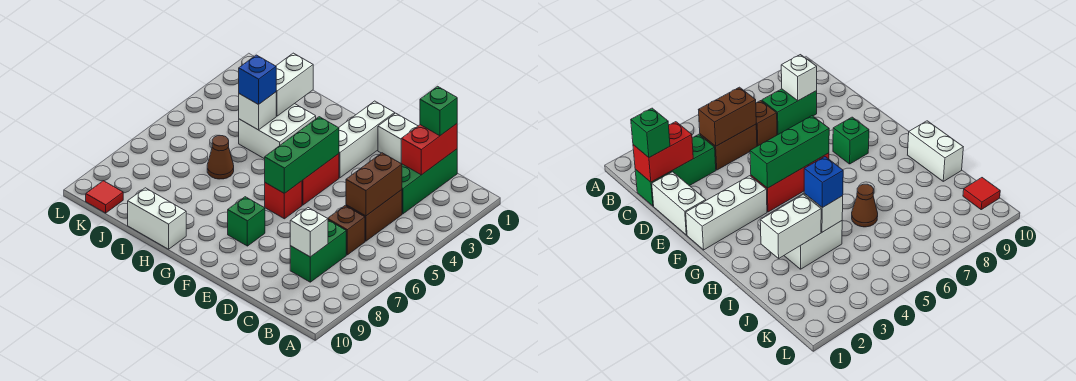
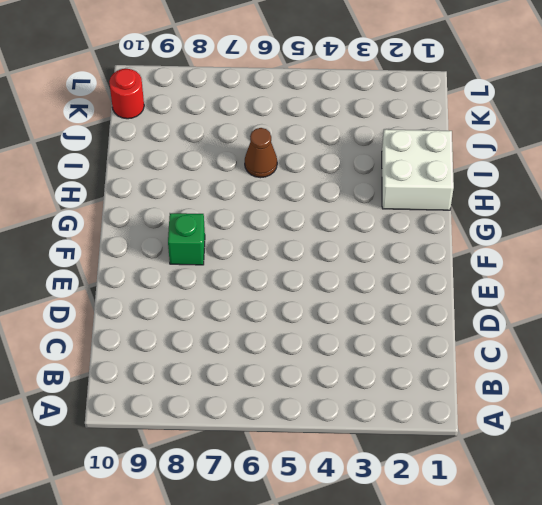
white brick H1:I2 level 1 -> white brick H3:I4 level 1
red round brick K10 level 1 -> red tile K10 level 1
none -> green brick C1:C3 level 1
none -> brown brick C4:C5 level 1
none -> brown brick C6 level 1

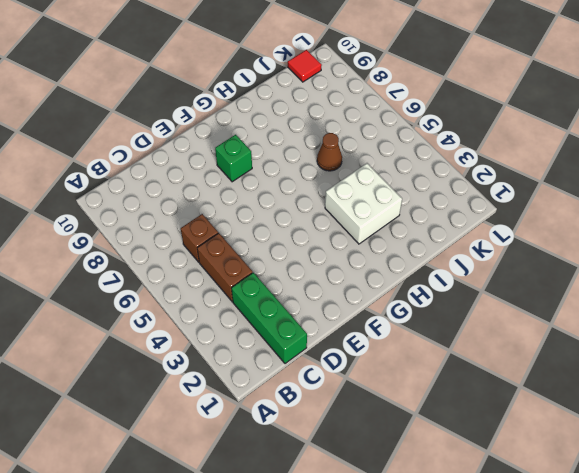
none -> green brick C7:C8 level 1
none -> white brick D1:E1 level 1
none -> white brick F1:F3 level 1

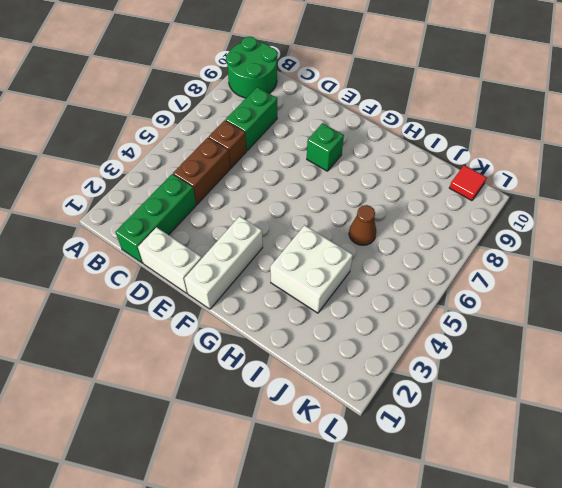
green round brick A9:B10 level 1 -> none
none -> red brick F4:F5 level 1
none -> red brick F6 level 1
none -> white brick H10:I10 level 1

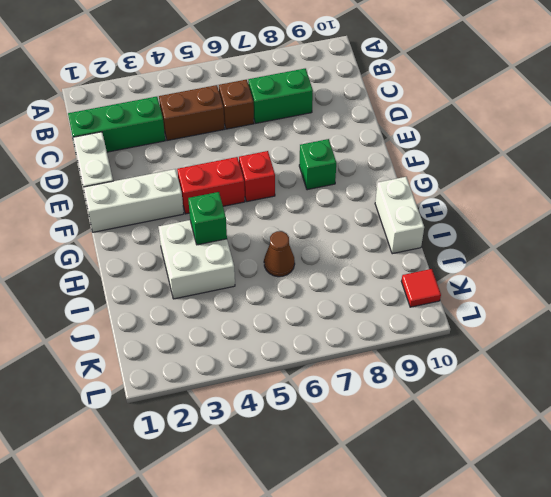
green brick H4 level 2 -> green brick C1 level 3
none -> red brick C1:C2 level 2
none -> brown brick C4:C5 level 2
none -> white brick C8 level 2

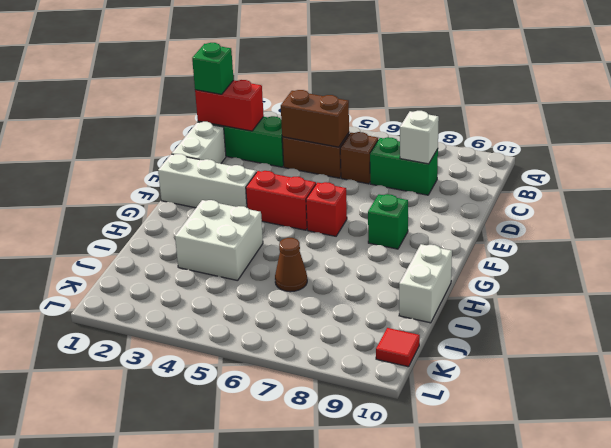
none -> green brick F4:F6 level 2
none -> white brick I2:I3 level 2
none -> white brick I4 level 2

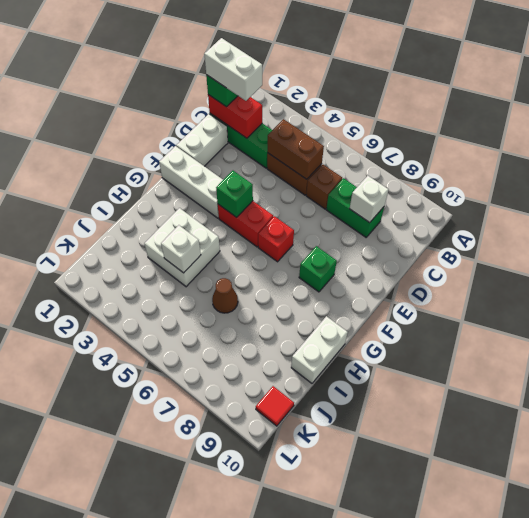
white brick C1:C2 level 4 -> white brick I2:I3 level 2
green brick F4 level 2 -> green brick F4:F6 level 2
none -> blue brick I4 level 3

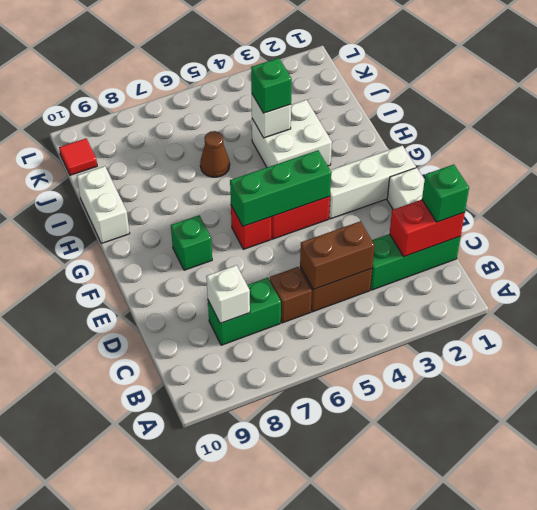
green brick I4 level 3 -> blue brick I4 level 3
none -> white brick I2:I3 level 2

